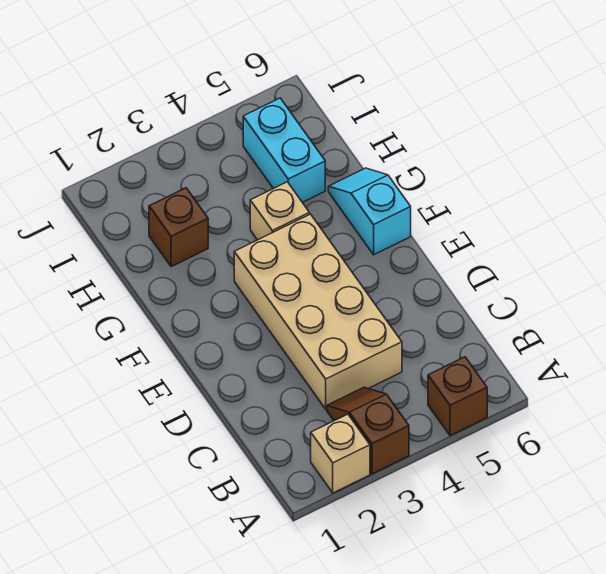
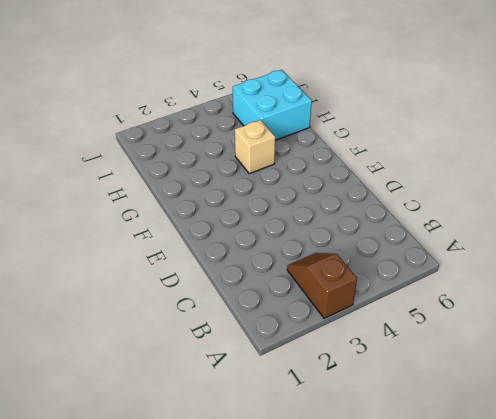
cyan brick H5:I6 level 1 -> cyan brick H5:I5 level 1
none -> tan brick A2 level 1
none -> brown brick A5 level 1

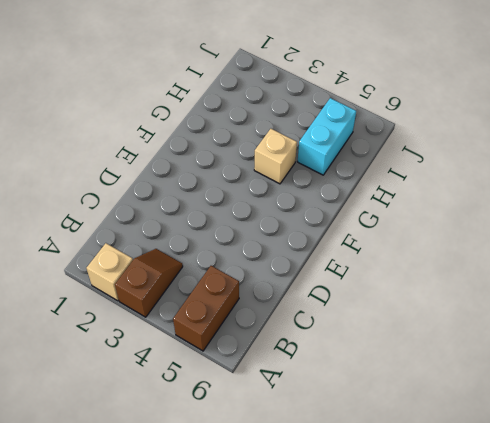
brown brick A5:B5 level 1 -> brown brick A5 level 1
none -> tan brick C3:F4 level 1
none -> cyan slope F6:G6 level 1 top F

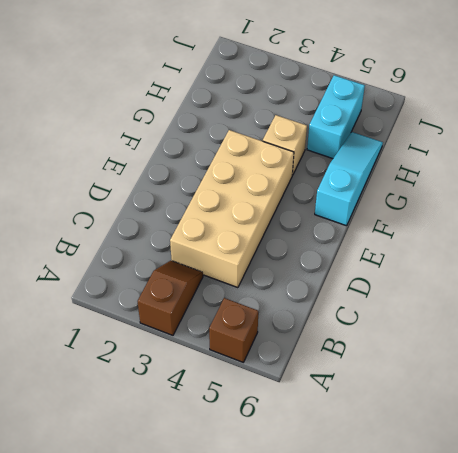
cyan slope F6:H6 level 1 top F -> cyan slope F6:G6 level 1 top F
none -> tan brick A2 level 1
none -> brown brick H2 level 1

